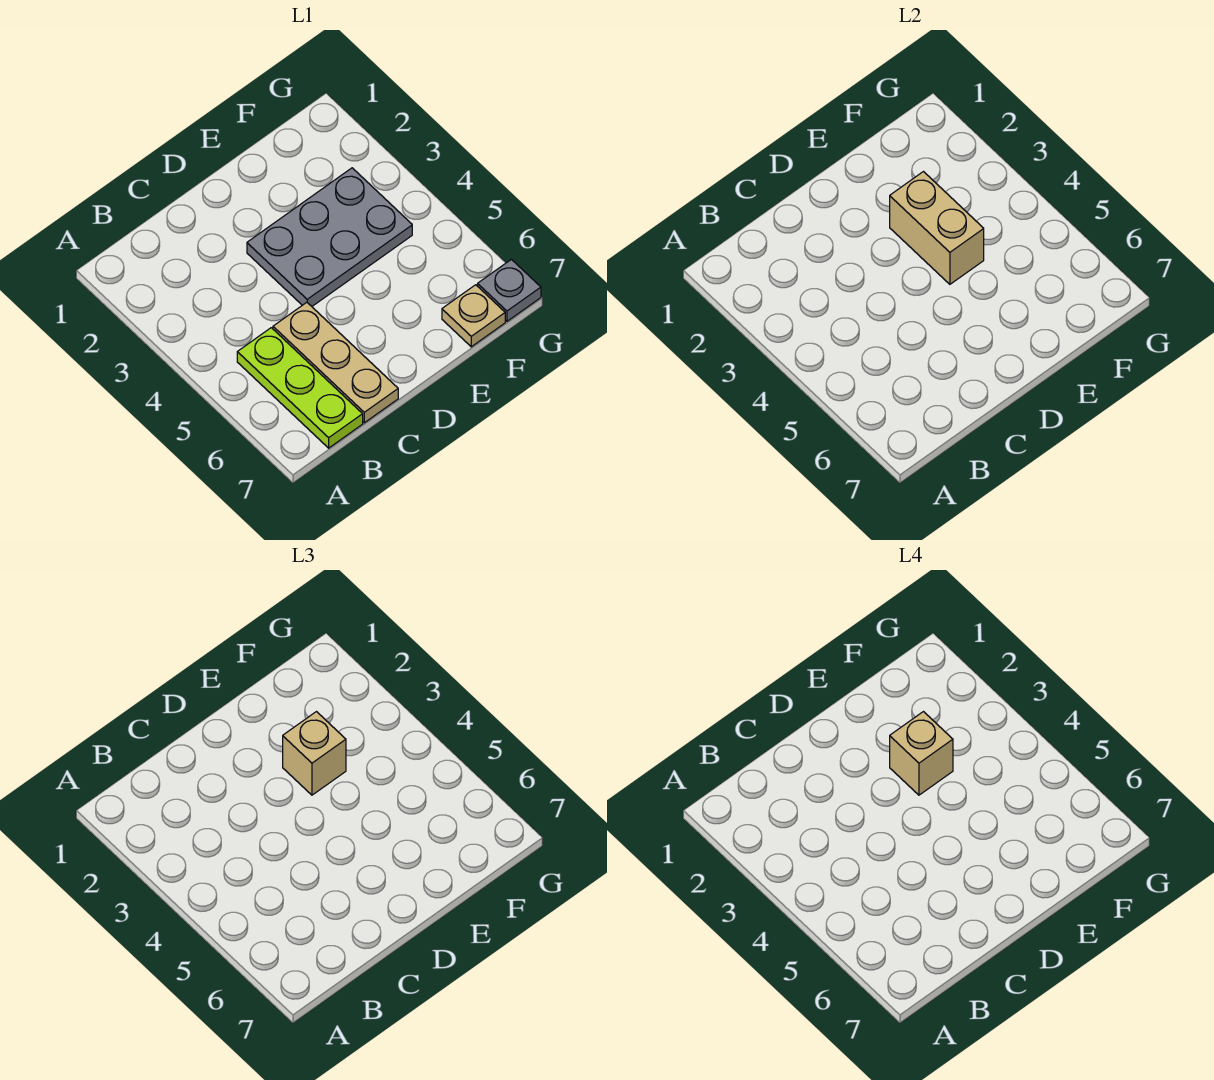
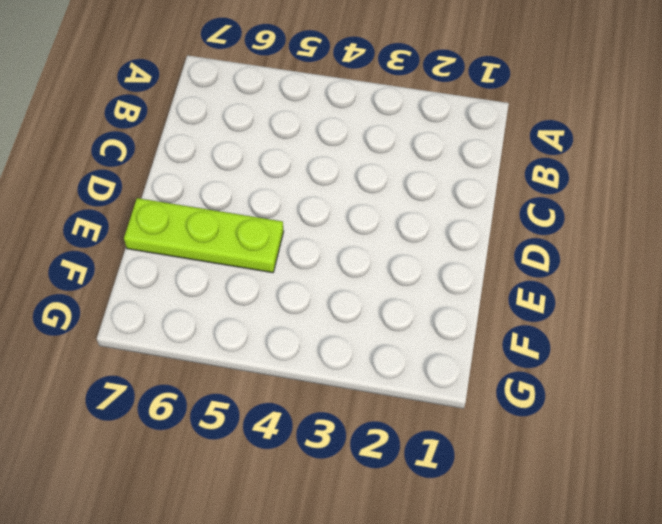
lime plate E5:E7 level 1 -> lime plate B5:B7 level 1
none -> tan plate C5:C7 level 1
none -> grey plate D3:F4 level 1

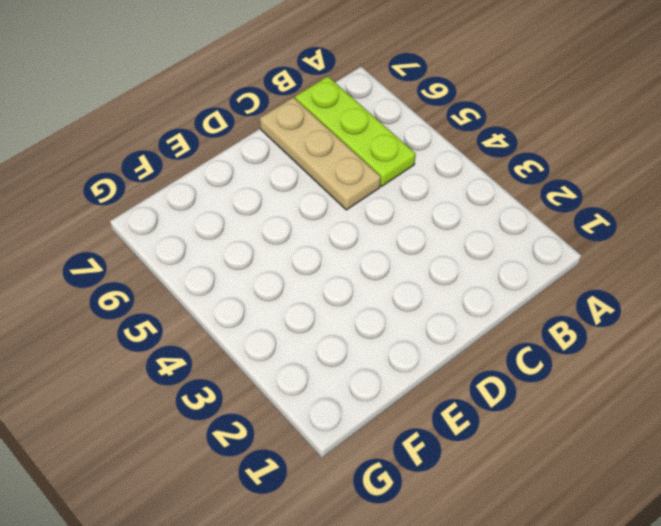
none -> grey plate D3:F4 level 1
none -> tan plate F7 level 1

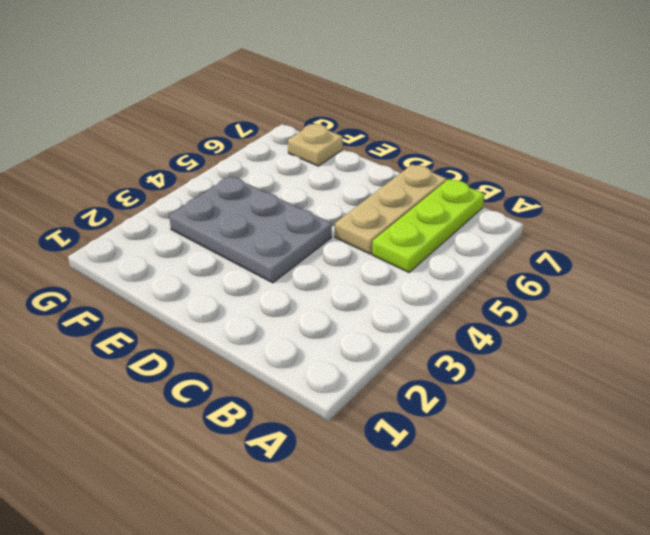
none -> grey plate G7 level 1
none -> tan brick E3:E4 level 2

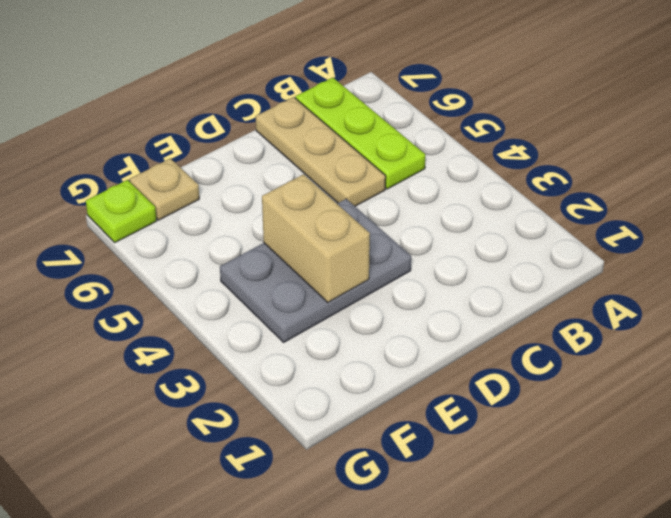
lime plate G7 level 1 -> grey plate G7 level 1
none -> tan brick E3 level 3
none -> tan brick E3 level 4

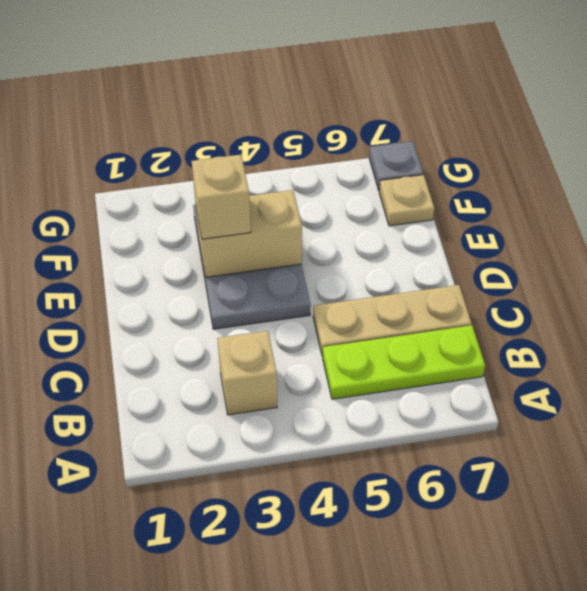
tan brick B3 level 1 -> tan brick E3 level 4

